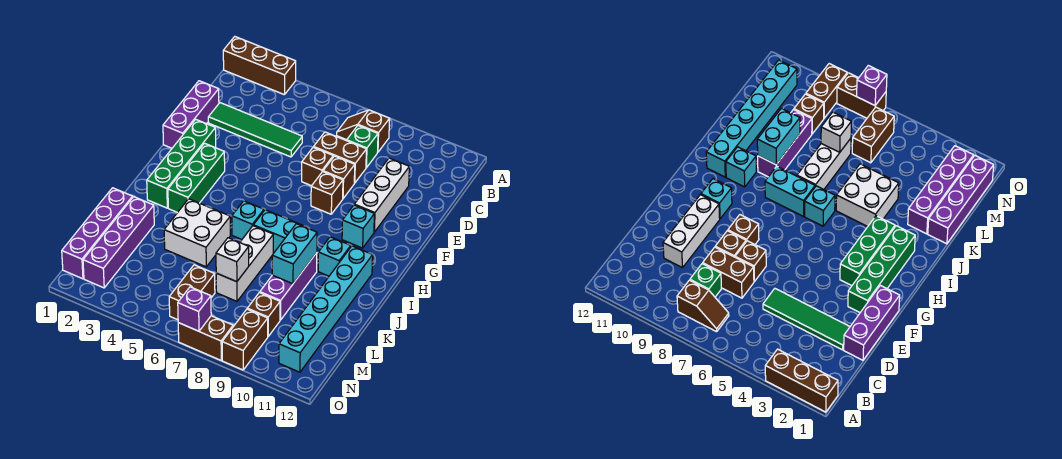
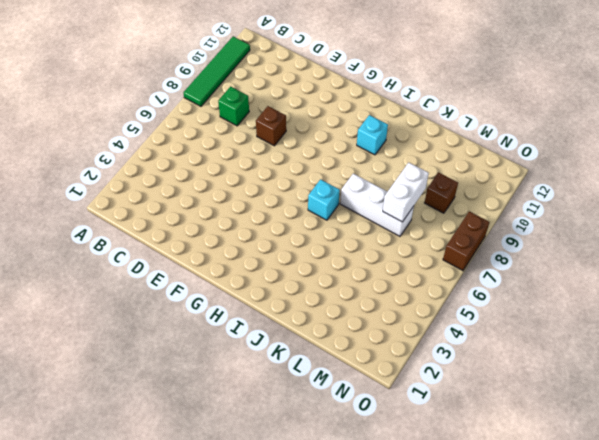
green tile A8:A11 level 1 -> green tile D2:D5 level 1
white brick L7:L8 level 2 -> white brick L7 level 2
none -> brown brick A1:A3 level 1
none -> brown slope B7:B8 level 1 top 8
none -> purple brick D1:F1 level 1

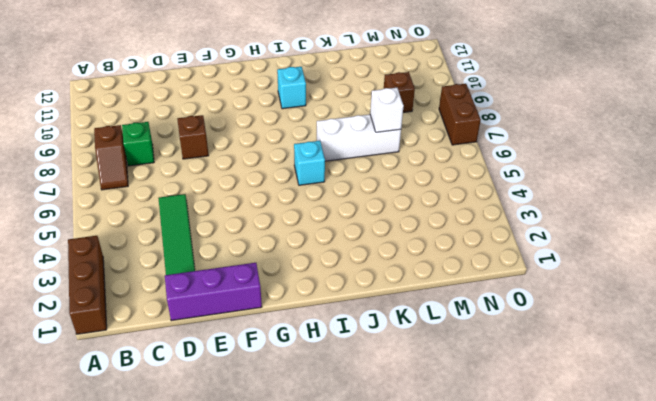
none -> brown brick D7:D8 level 1
none -> white brick D10:F10 level 1
none -> brown brick E7 level 1

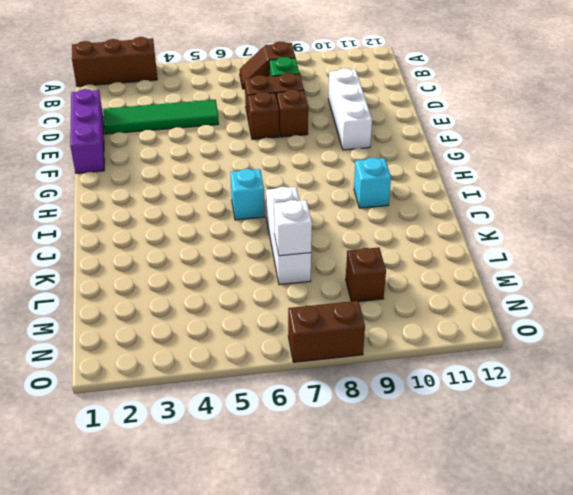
none -> green brick F2:I2 level 1
none -> brown brick F8 level 1
none -> green brick G3:I3 level 1

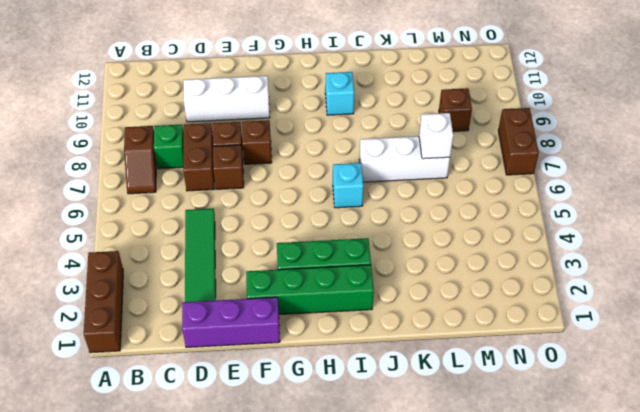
none -> cyan brick G10 level 1
none -> cyan brick I7:I8 level 1
none -> cyan brick I11:N11 level 1

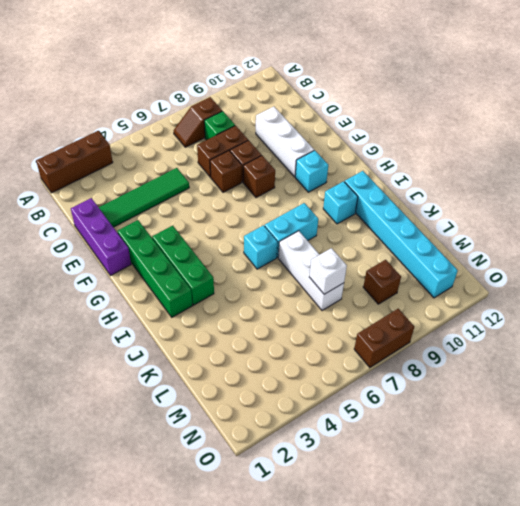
none -> white brick J4:K5 level 1
none -> purple brick J9:L9 level 1
none -> purple brick K1:N1 level 1

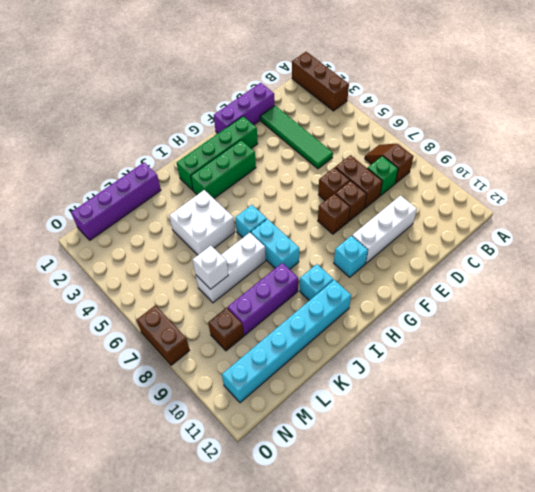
none -> purple brick K2:N2 level 1
none -> brown brick M6:N6 level 1
none -> brown brick N9:O9 level 1

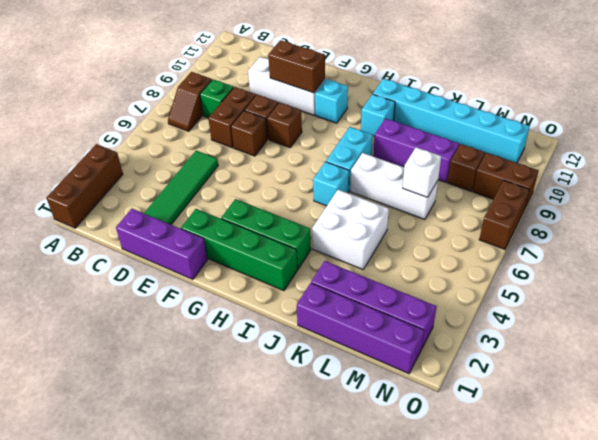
brown brick E10:F10 level 2 -> brown brick M6:N6 level 1
none -> cyan brick J9:K9 level 2
none -> purple brick O7 level 2

